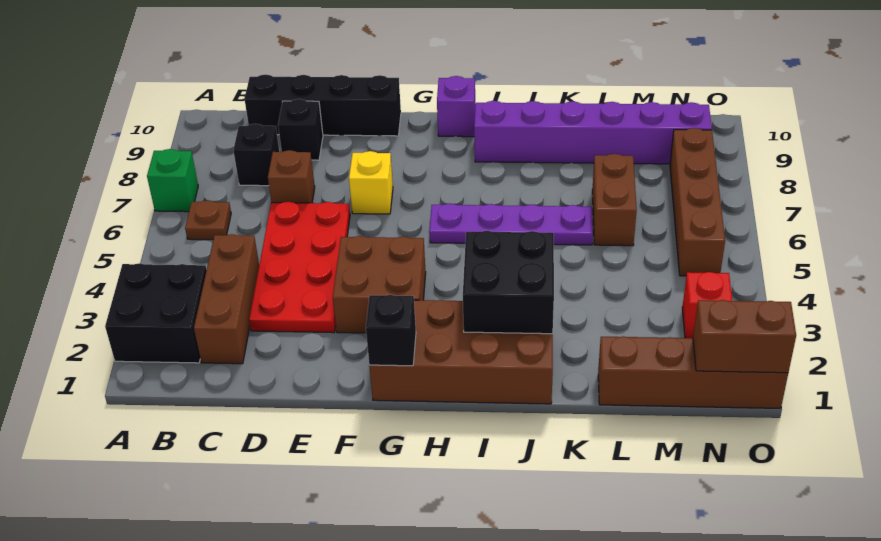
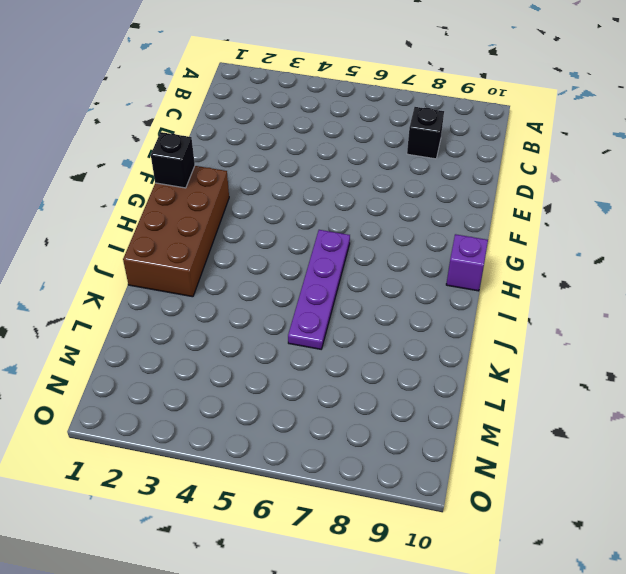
none -> black brick A2:B3 level 1
none -> green brick A7 level 1
none -> brown plate B6 level 1

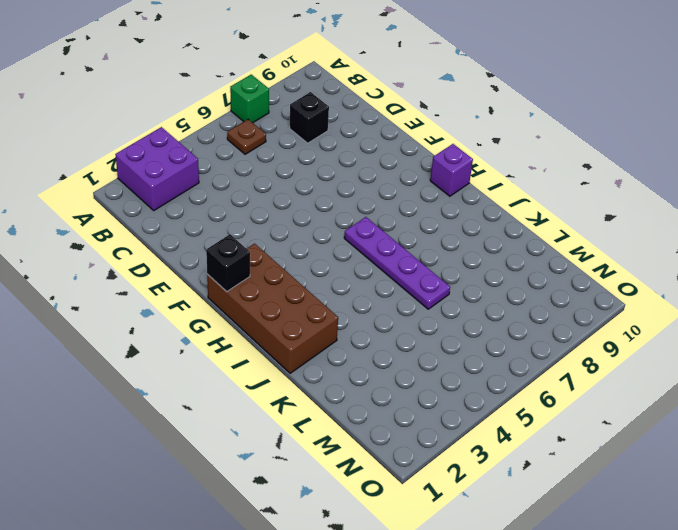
purple brick A2:B3 level 1 -> black brick A2:B3 level 1
none -> brown brick C2:C4 level 1
none -> black brick C10:F10 level 1
none -> red plate D3:E6 level 1

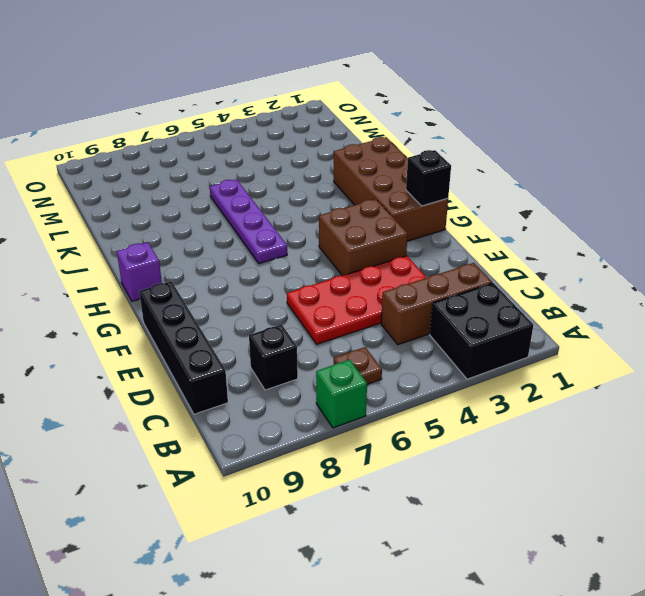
none -> brown brick D7 level 1
none -> black brick D9 level 1
none -> yellow brick F7 level 1

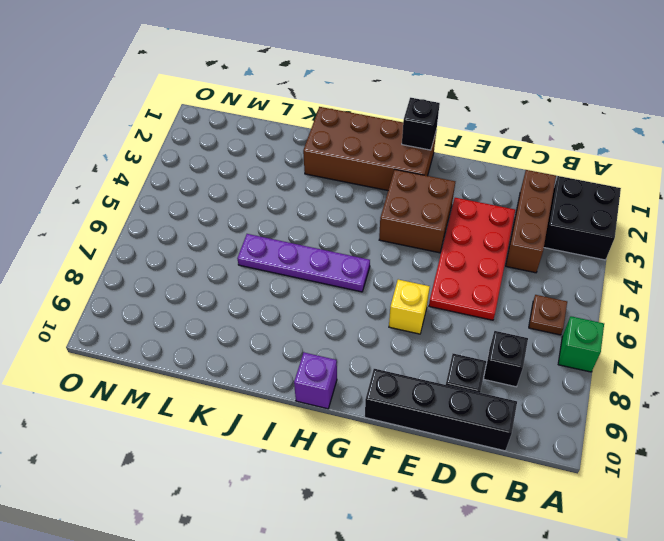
none -> brown brick D7 level 1
none -> purple brick I9:N9 level 1
none -> brown brick L1:O1 level 1

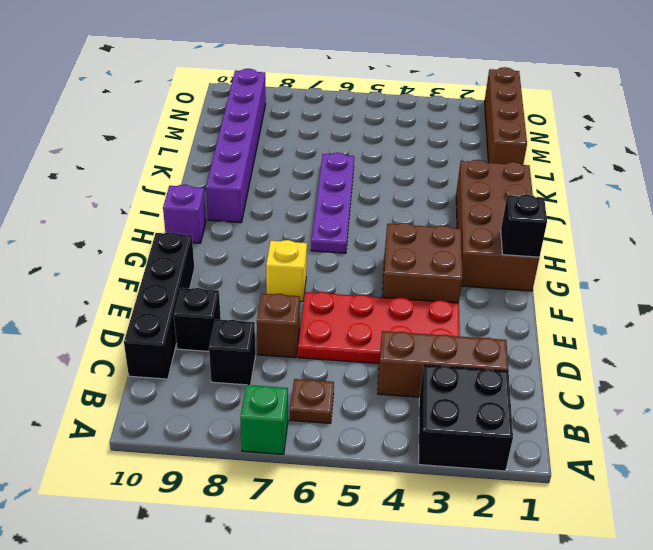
none -> brown brick L6:L7 level 1
none -> red brick N3 level 1
none -> brown brick N5:N8 level 1

